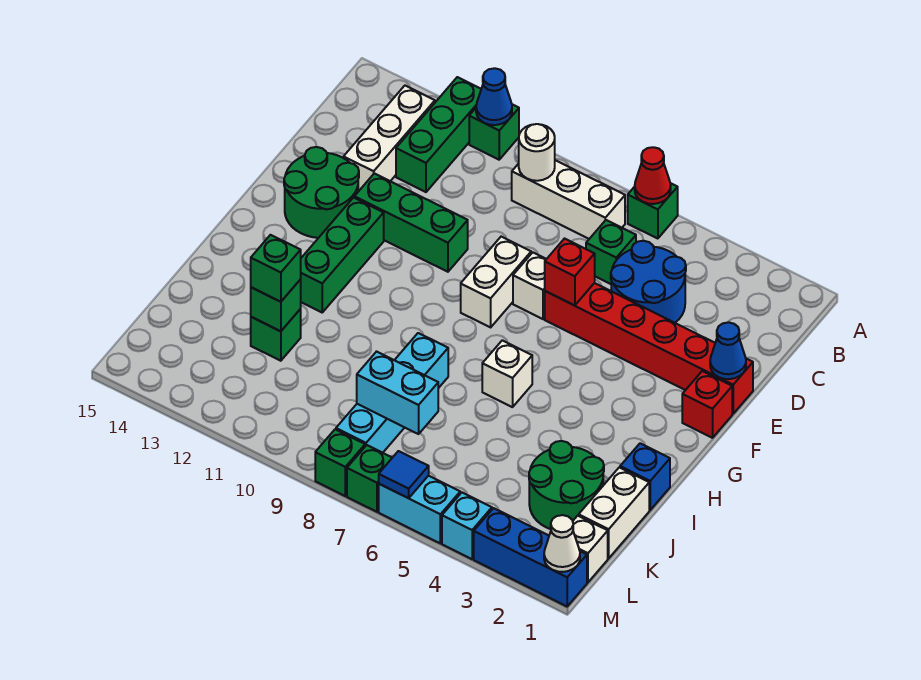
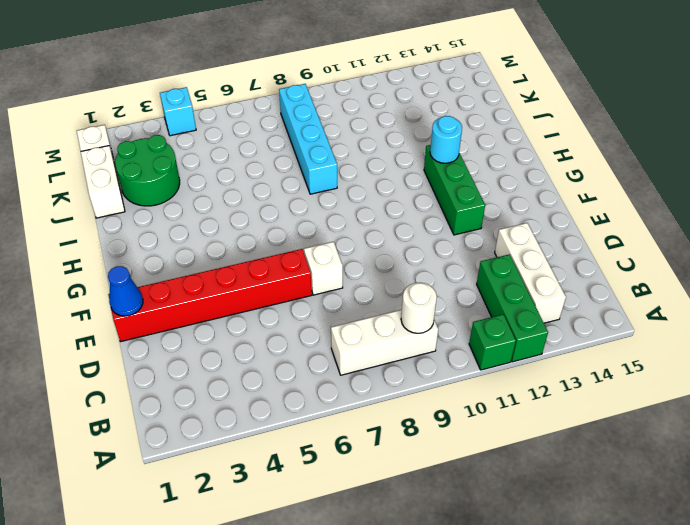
cyan round brick H12 level 2 -> none
none -> green brick A6 level 1
none -> blue round brick C4:D5 level 1
none -> green brick C6 level 1
none -> white brick E8:F8 level 1

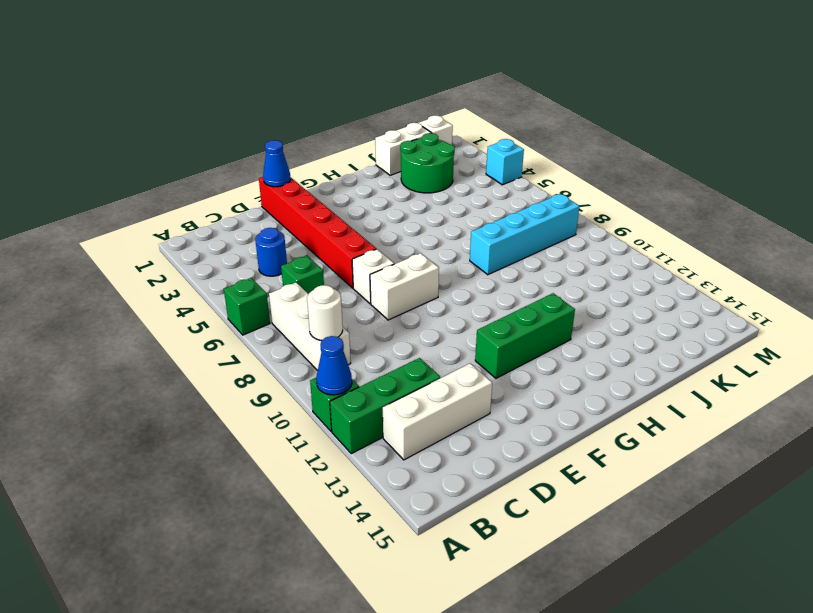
blue round brick C4 level 1 -> blue round brick C4:D5 level 1
none -> green brick E10:E12 level 1
none -> green round brick E13:F14 level 1
none -> red brick F1 level 1
none -> white brick H6 level 1

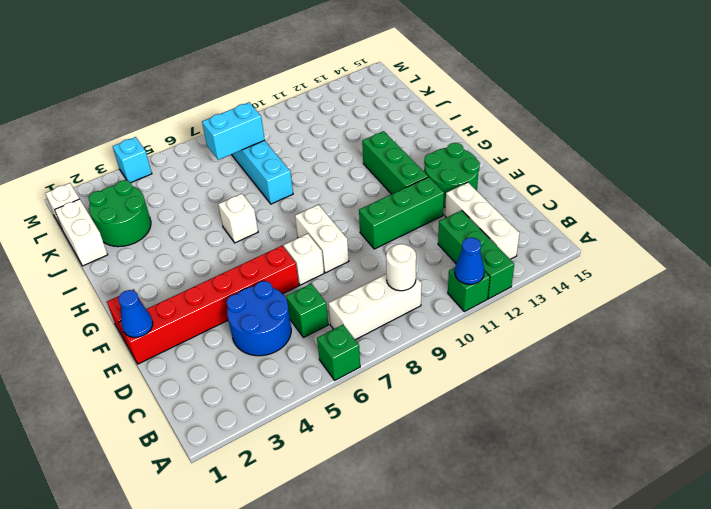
none -> blue brick I1 level 1
none -> green brick J12 level 1
none -> blue brick M1:M3 level 1
none -> cyan brick M5:M6 level 1

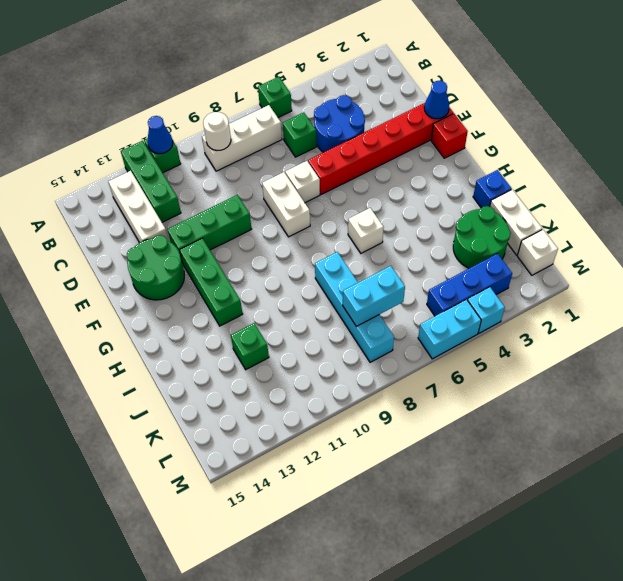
blue brick L3:L5 level 1 -> blue brick M1:M3 level 1
none -> green brick M7 level 1
none -> green brick M8 level 1
none -> red cone A6 level 2
none -> red brick E6 level 2

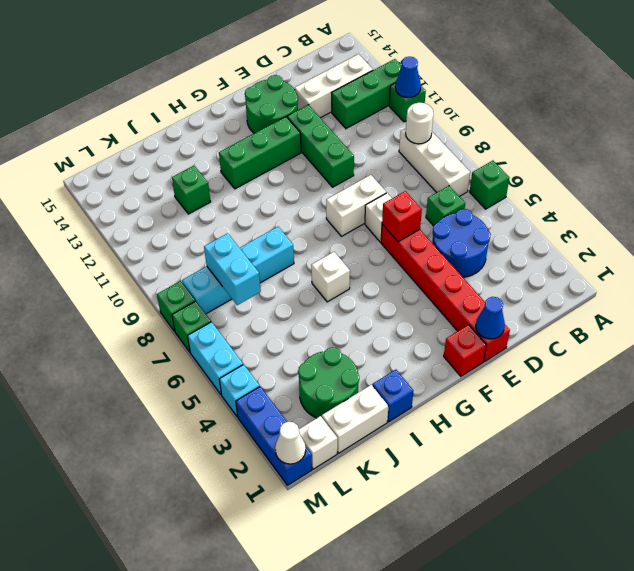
none -> red cone A6 level 2
none -> green brick J12 level 2
none -> blue tile M6 level 2
none -> green brick J12 level 3

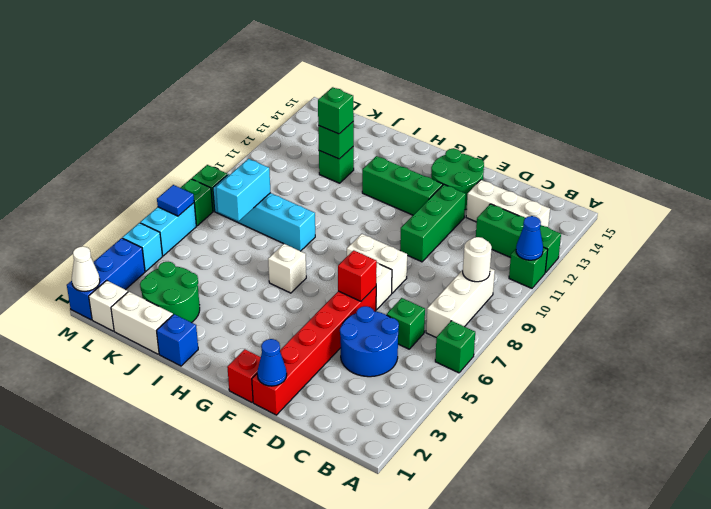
none -> red cone A6 level 2

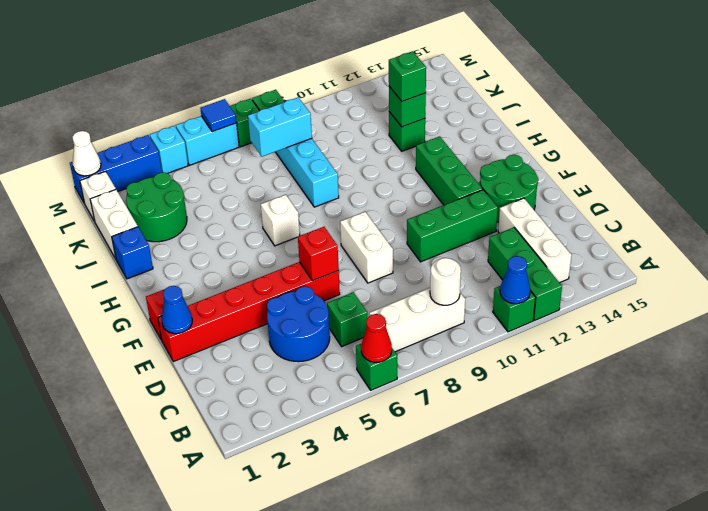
none -> white brick E7 level 1

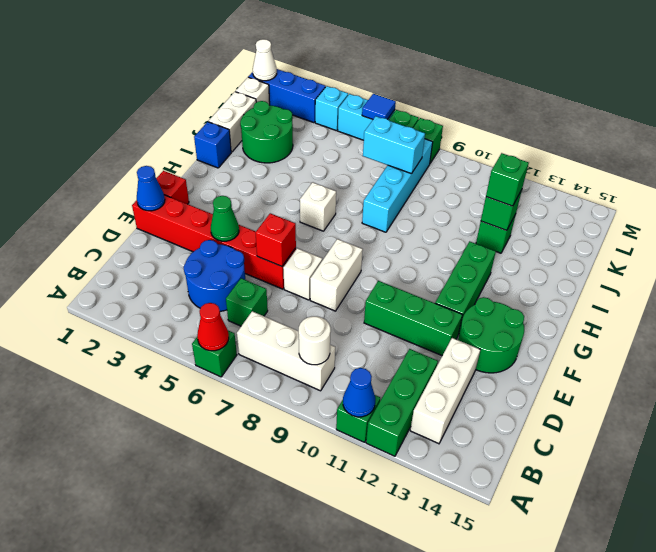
green cone E4 level 2 -> none

